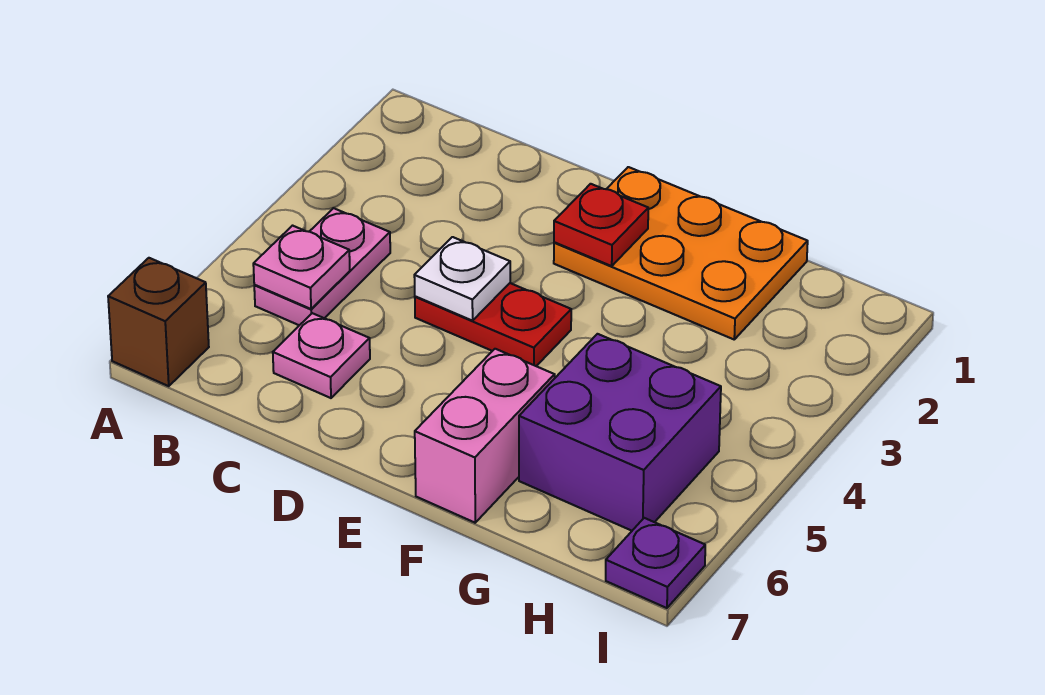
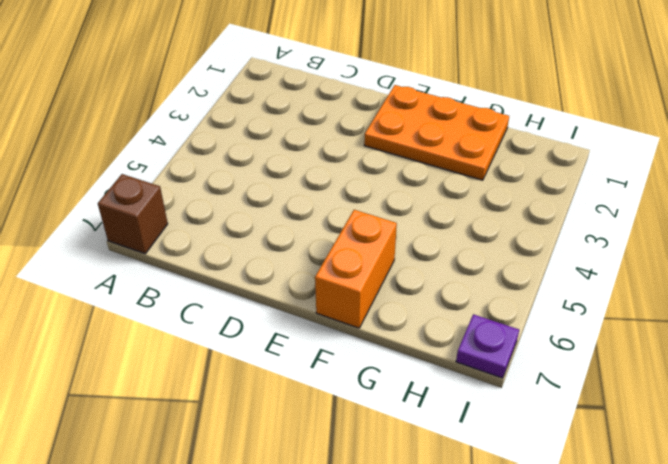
orange brick F6:F7 level 1 -> pink brick F6:F7 level 1
none -> pink plate B4:B5 level 1
none -> pink plate C6 level 1

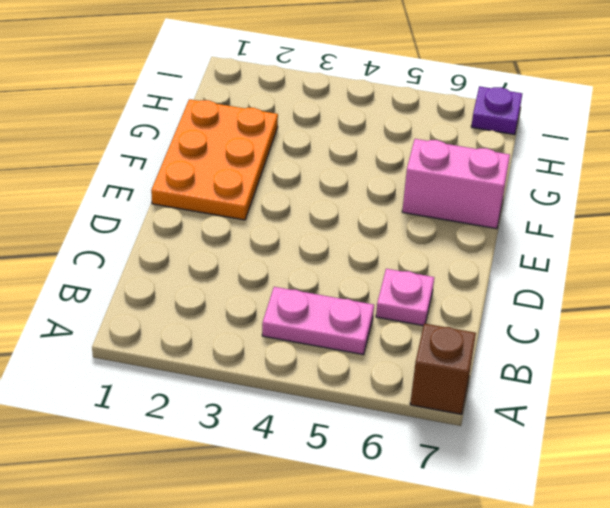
none -> red plate D4:E4 level 1
none -> purple brick G5:H6 level 1

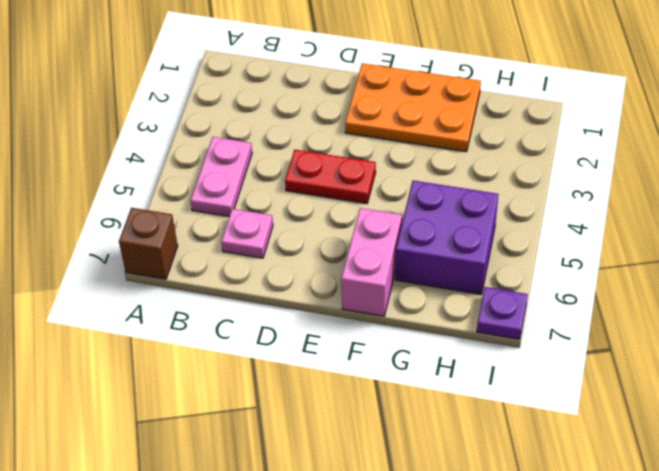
none -> pink plate B5 level 2
none -> white plate D4 level 2

